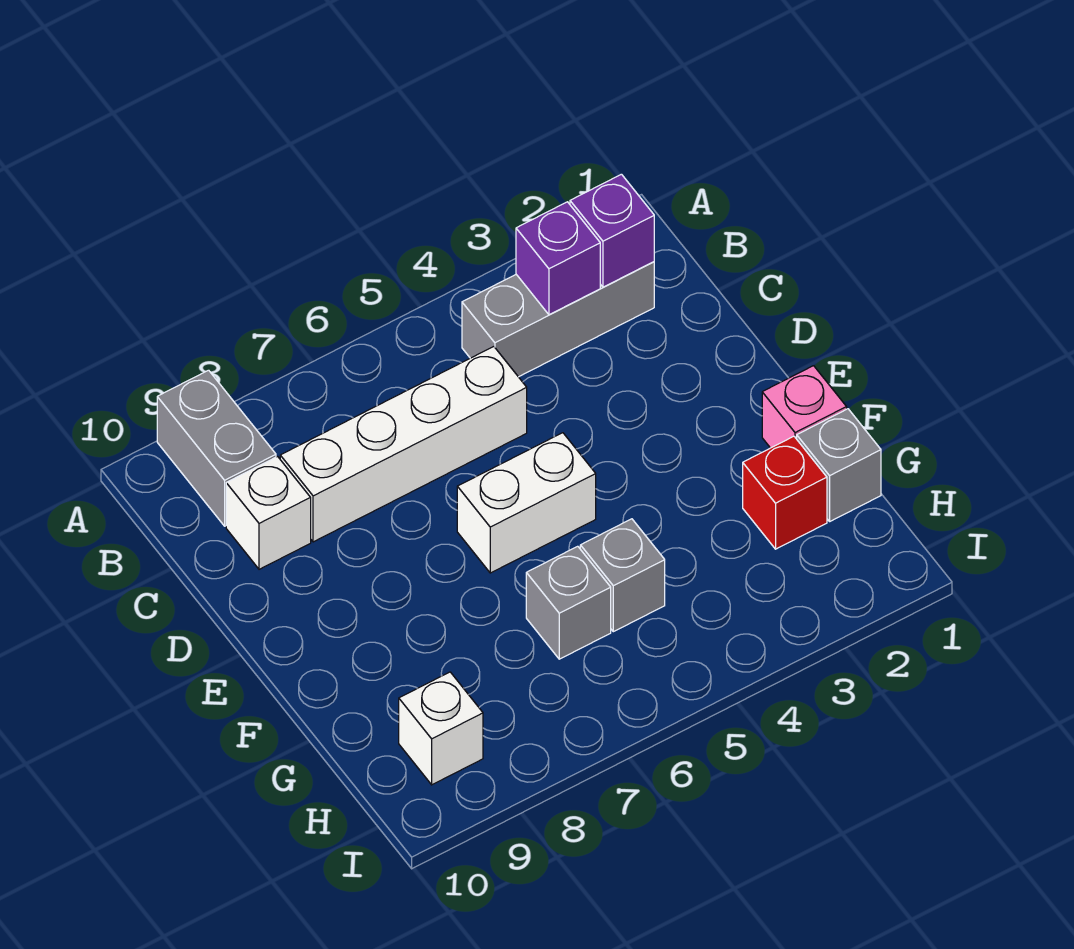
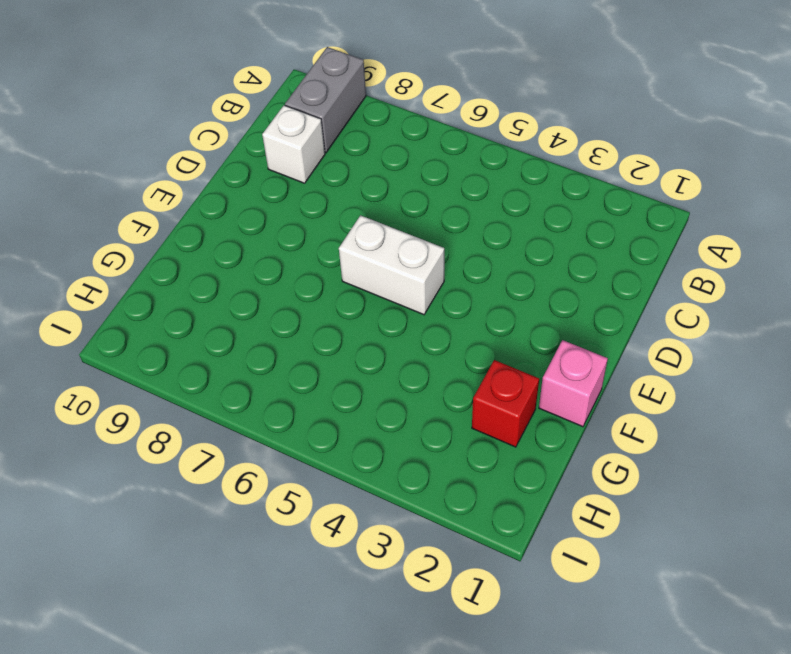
none -> grey brick B2:B4 level 1
none -> white brick C5:C8 level 1
none -> grey brick G1 level 1

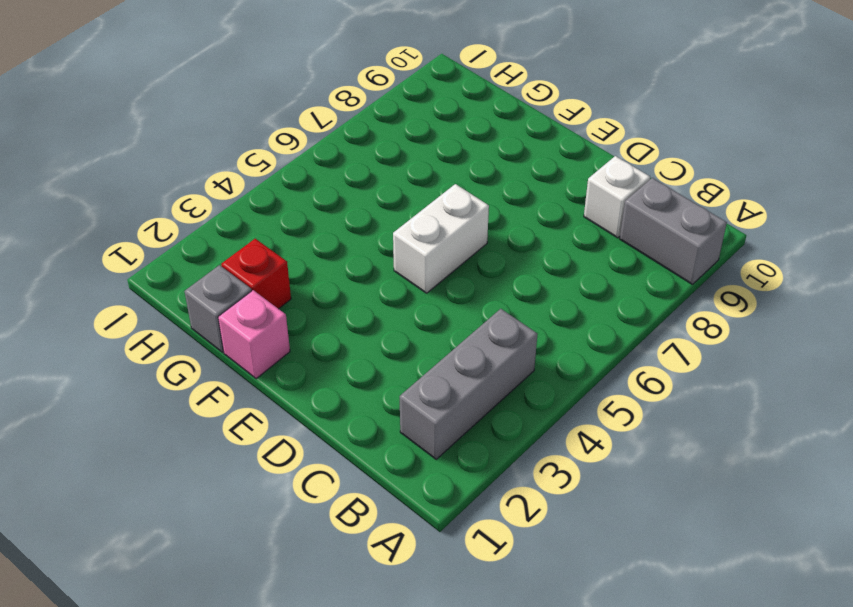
none -> white brick C5:C8 level 1
none -> grey brick G5 level 1
none -> grey brick G6 level 1

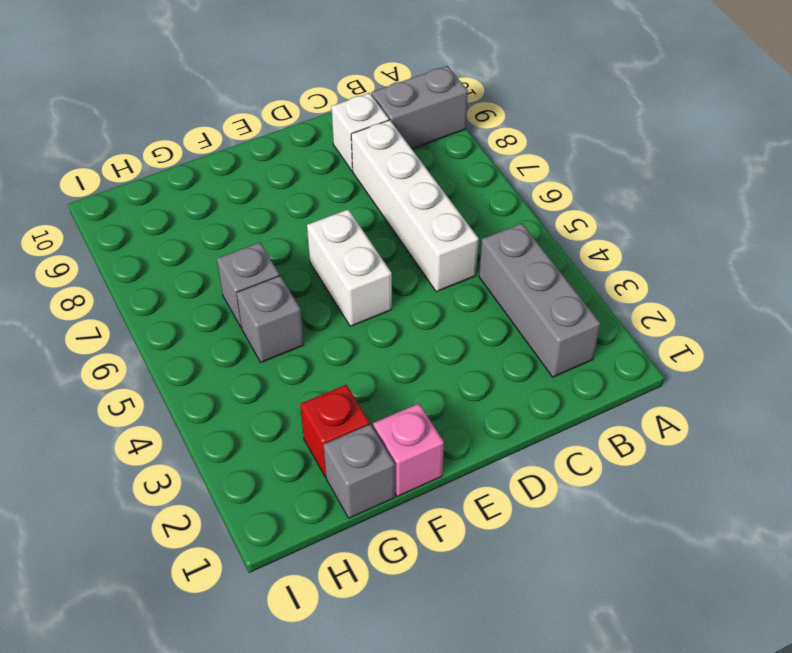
none -> white brick H9 level 1
none -> purple brick B2 level 2
none -> purple brick B3 level 2

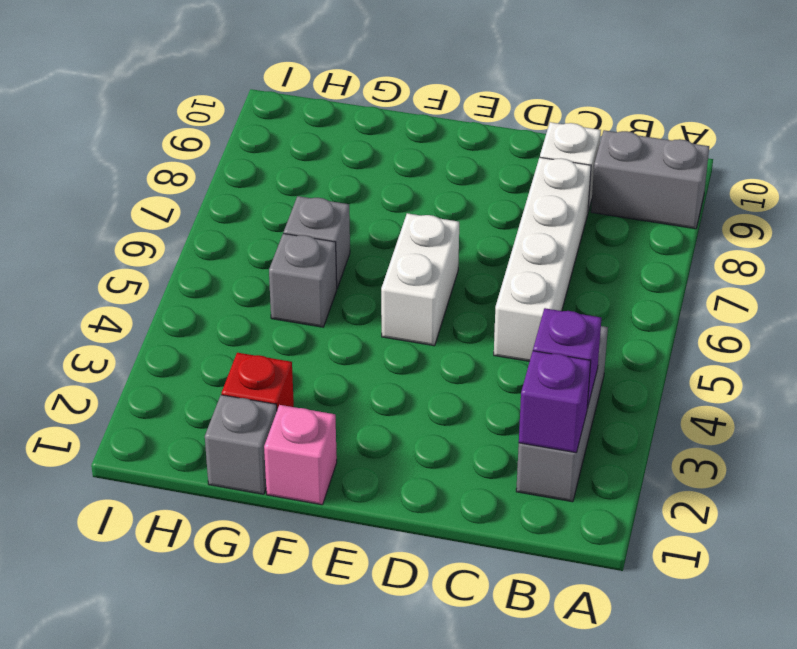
none -> white brick H9 level 1

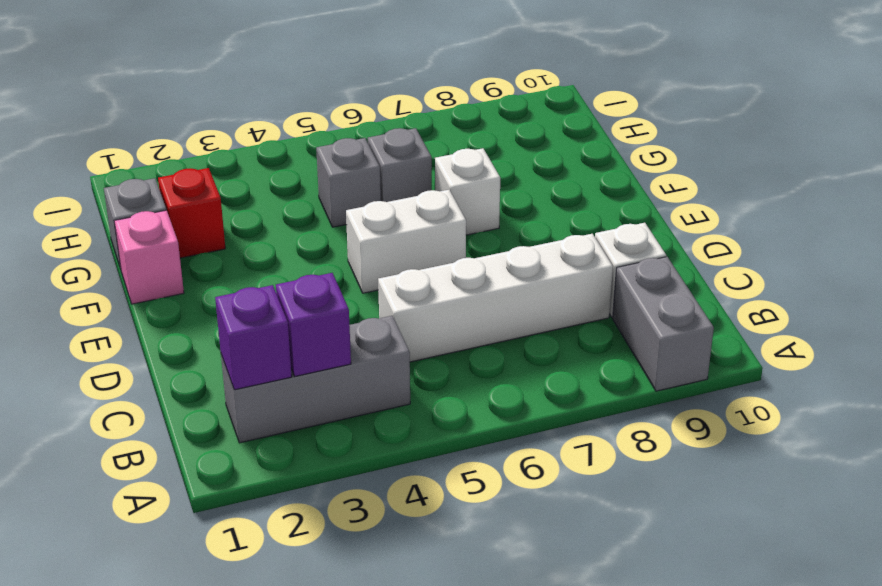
white brick F7 level 1 -> white brick H9 level 1

